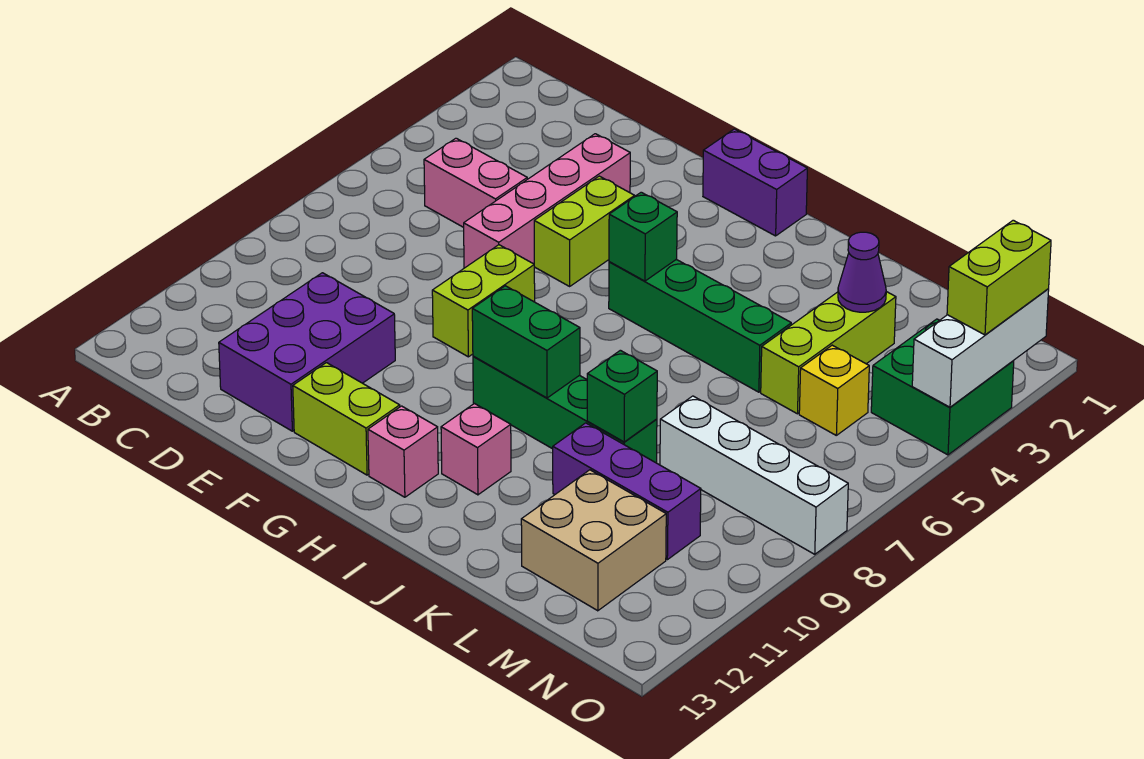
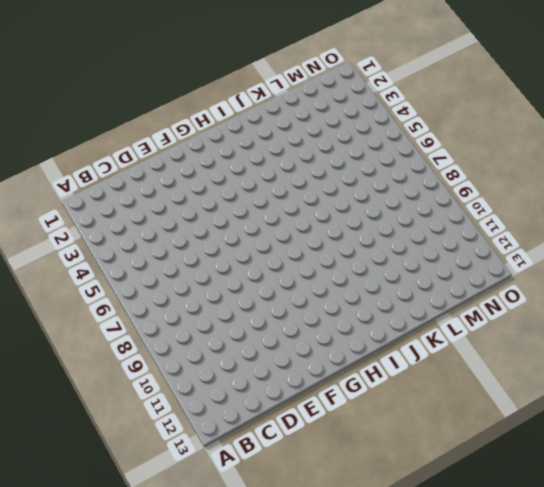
none -> pink brick C5:D5 level 1
none -> purple brick D10:E12 level 1
none -> pink brick E3:E6 level 1

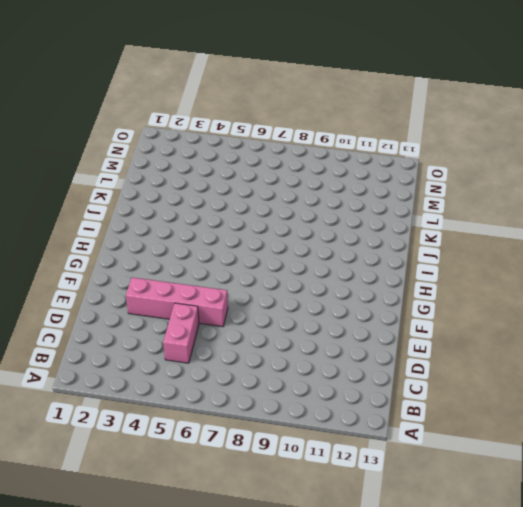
none -> purple brick D10:E12 level 1
none -> lime brick F4:F5 level 1
none -> lime brick F7:F8 level 1

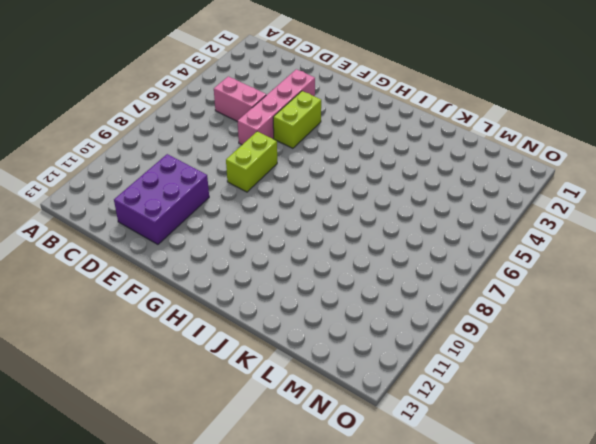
none -> lime brick F12:G12 level 1
none -> purple brick G1:H1 level 1
none -> green brick H5:K5 level 1

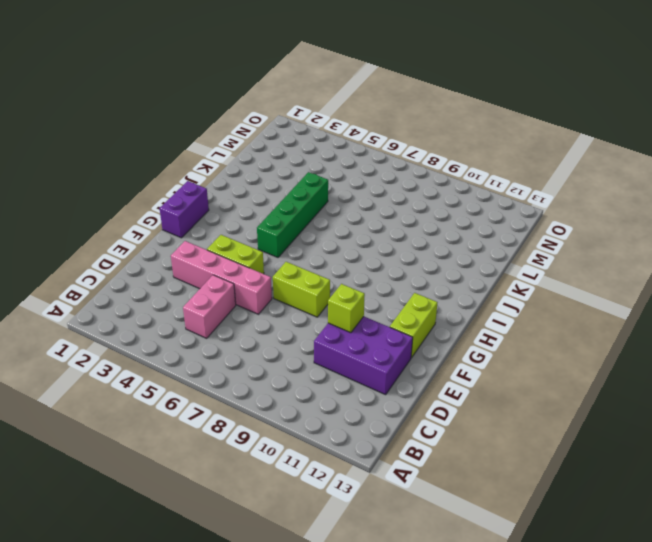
lime brick E10 level 2 -> none
none -> green brick H9:K9 level 1
none -> pink brick H12 level 1
none -> pink brick I11 level 1

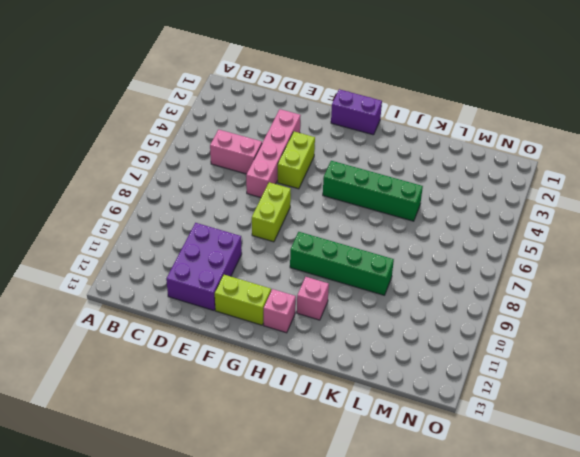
none -> purple brick K10:M10 level 1
none -> lime brick L3:L5 level 1
none -> white brick L8:O8 level 1

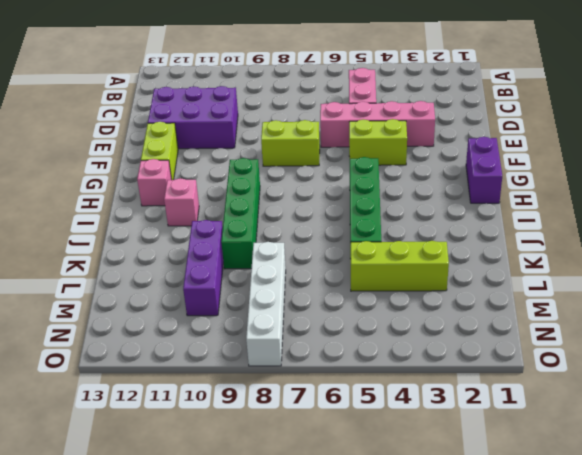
none -> tan brick L11:M12 level 1
none -> yellow brick M5 level 1
none -> green brick N3:O4 level 1

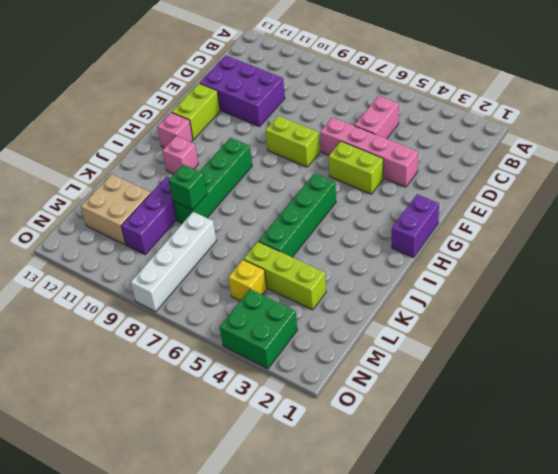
none -> green brick H5 level 2
none -> green brick H9:I9 level 2
none -> purple cone L3 level 2

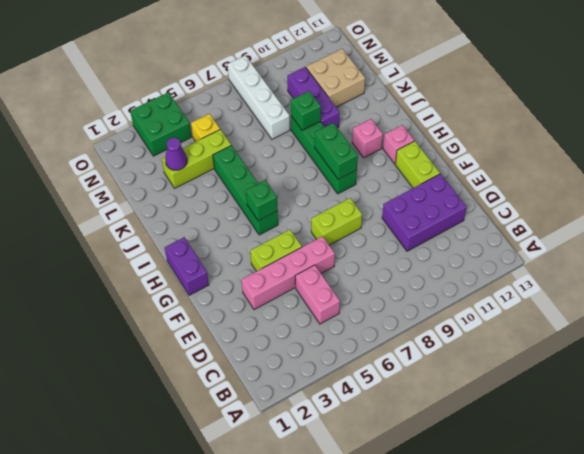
none -> white brick O2:O4 level 2
none -> lime brick O2:O3 level 3

